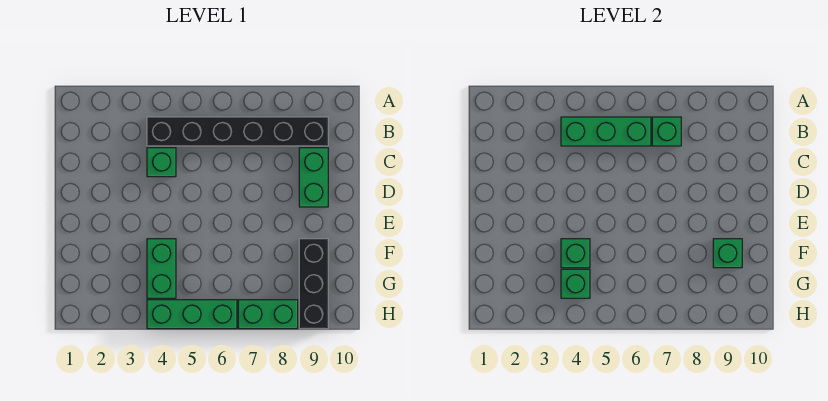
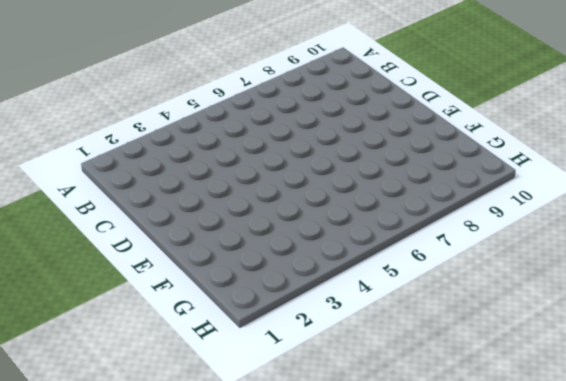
none -> black brick B4:B9 level 1
none -> green brick C4 level 1
none -> green brick C9:D9 level 1

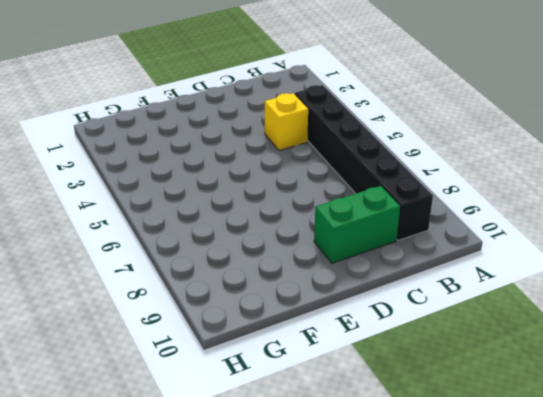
yellow brick C4 level 1 -> green brick C4 level 1
none -> green brick F4:G4 level 1
none -> black brick F9:H9 level 1
none -> green brick H4:H6 level 1

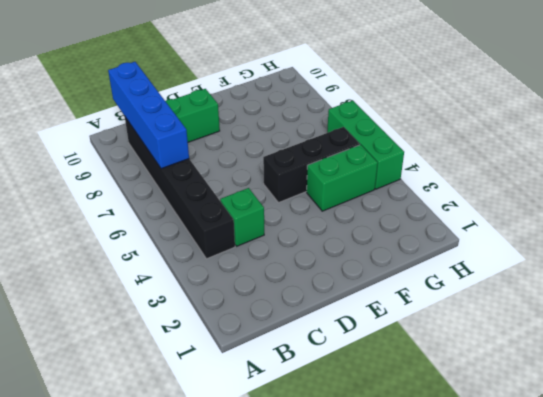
blue brick B7:B10 level 2 -> green brick B7 level 2
black brick E5:G5 level 1 -> black brick F9:H9 level 1
none -> green brick H7:H8 level 1
none -> green brick B4:B6 level 2
none -> green brick F4 level 2

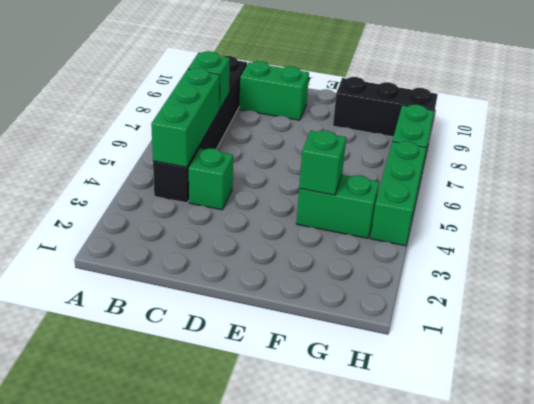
none -> green brick F9 level 2
none -> green brick G4 level 2

